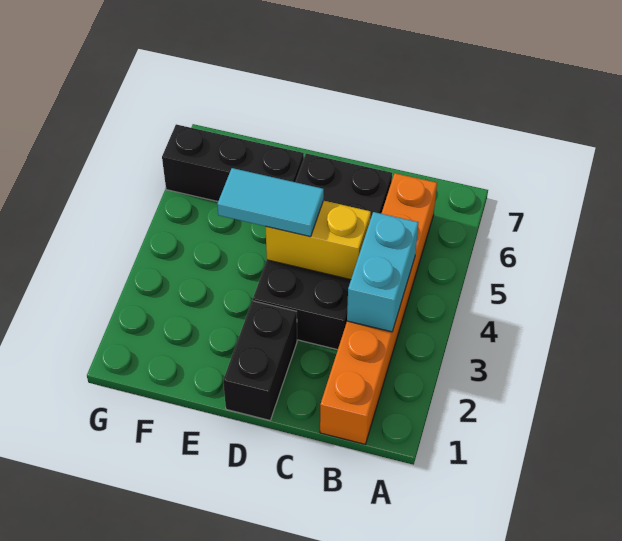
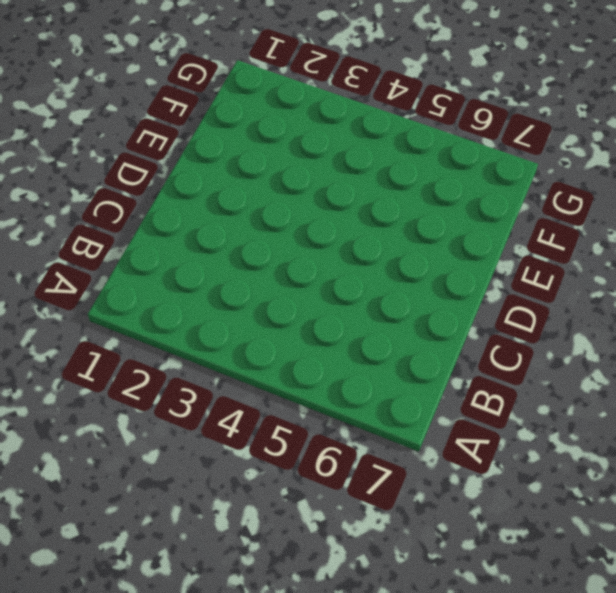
none -> orange brick B1:B6 level 1
none -> black brick C3:D6 level 1

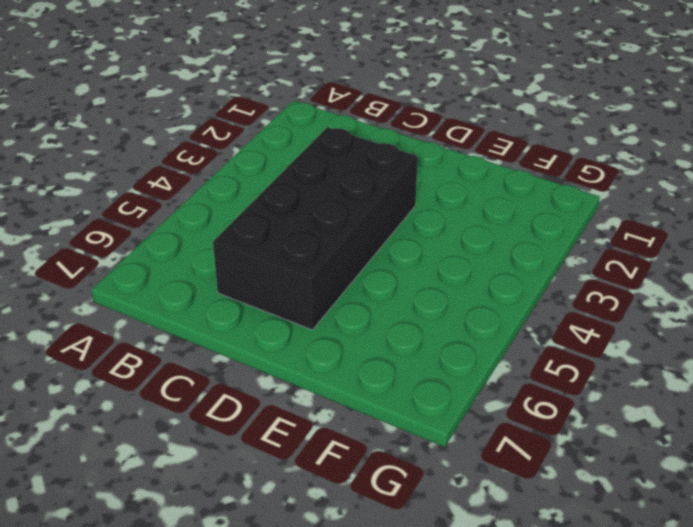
none -> orange brick B1:B6 level 1
none -> black brick D1:D2 level 1

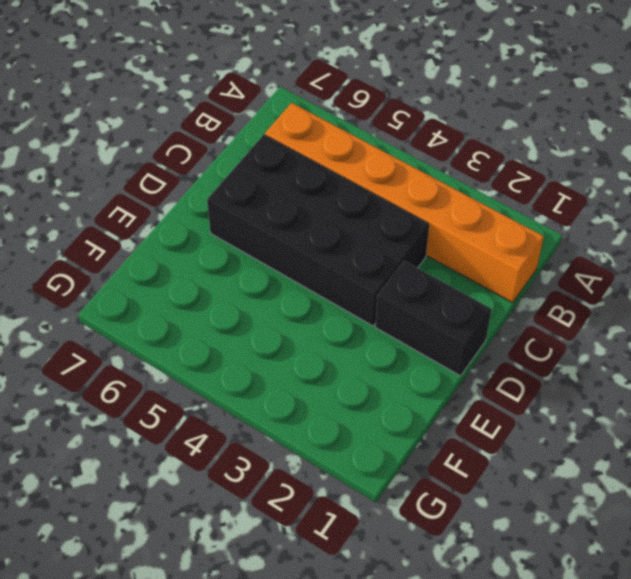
none -> black brick E6:G6 level 1
none -> cyan brick B3:B4 level 2

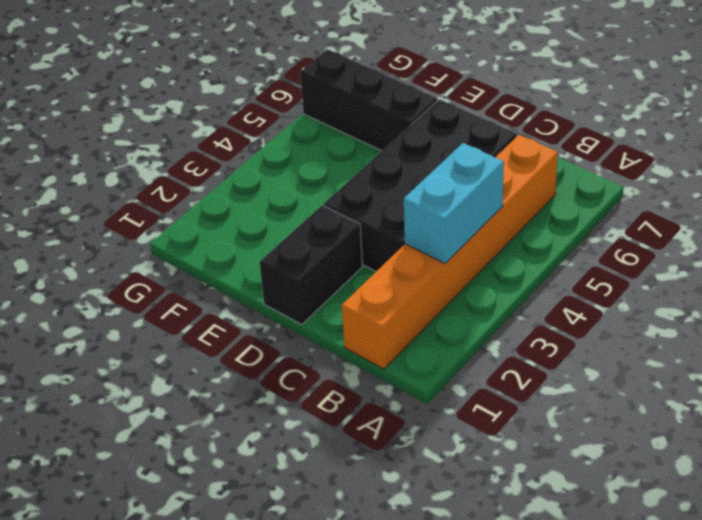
none -> yellow brick C4:D4 level 2
none -> cyan tile D4:E4 level 3

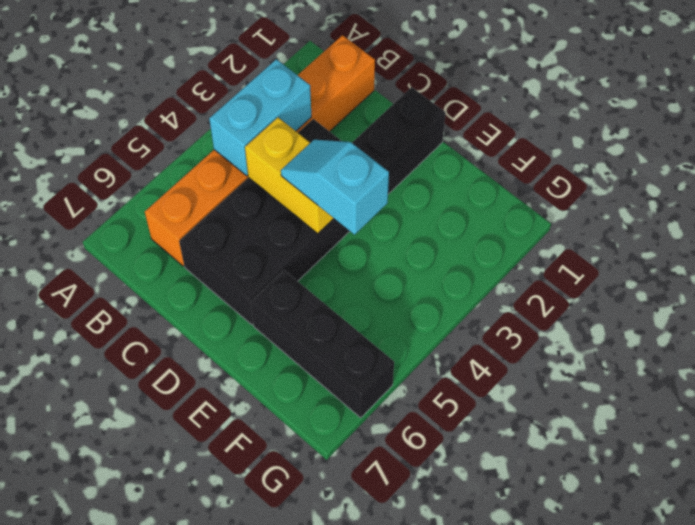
cyan slope D4:E4 level 3 top E -> cyan tile D4:E4 level 3

